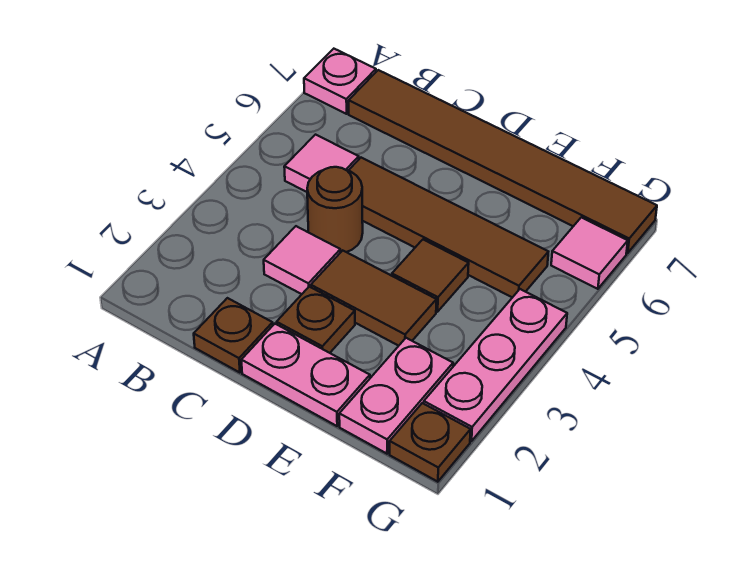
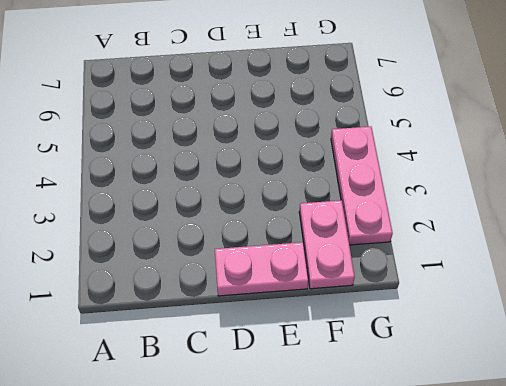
none -> pink plate A7 level 1
none -> pink tile B5 level 1
none -> brown tile B7:G7 level 1

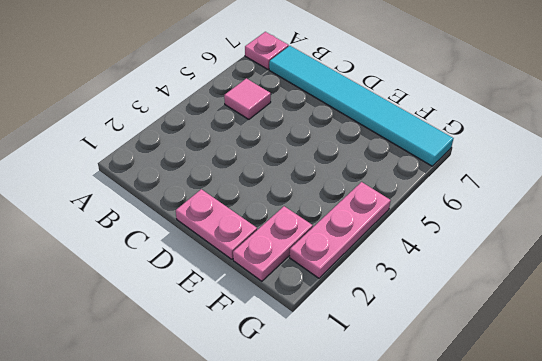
cyan tile B7:G7 level 1 -> brown tile B7:G7 level 1
none -> brown plate C1 level 1
none -> pink tile C3 level 1
none -> brown round brick C4 level 1

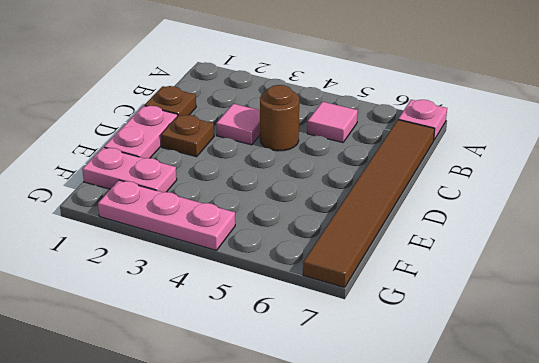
none -> brown tile C5:F5 level 1
none -> brown tile D3:E3 level 1
none -> brown tile E4 level 1

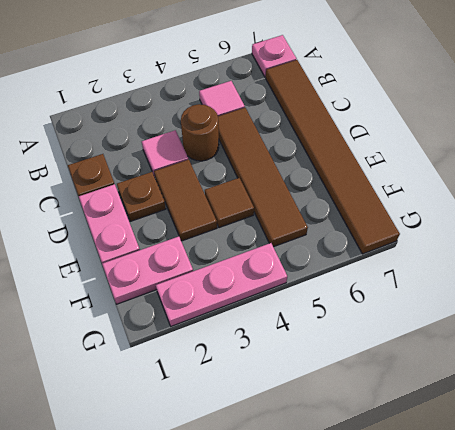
none -> brown plate G1 level 1
none -> pink tile G6 level 1

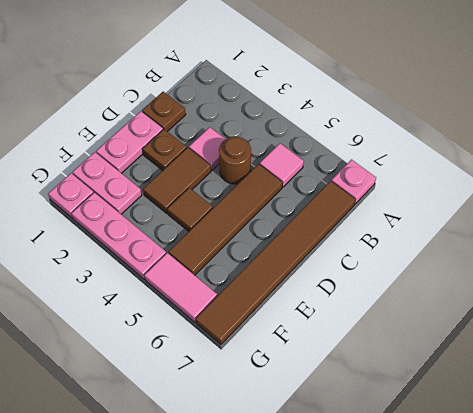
pink plate G1 level 1 -> brown plate G1 level 1
pink tile G5:G6 level 1 -> pink tile G6 level 1

